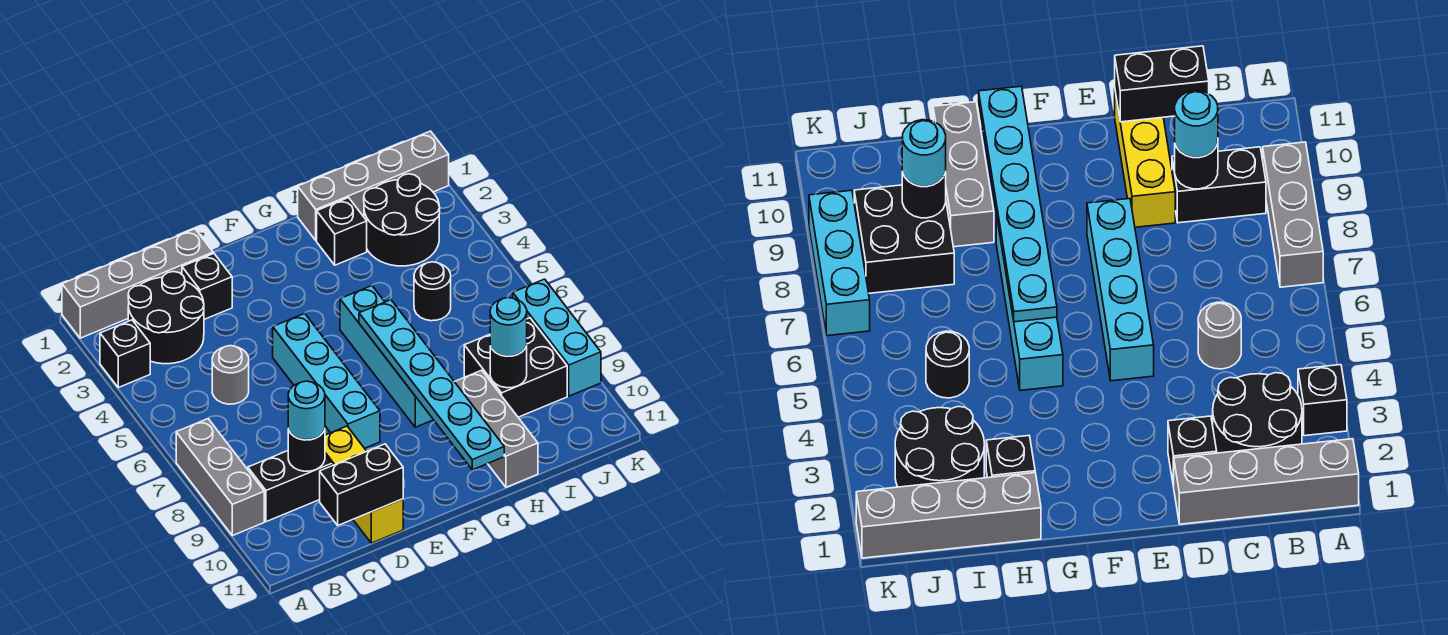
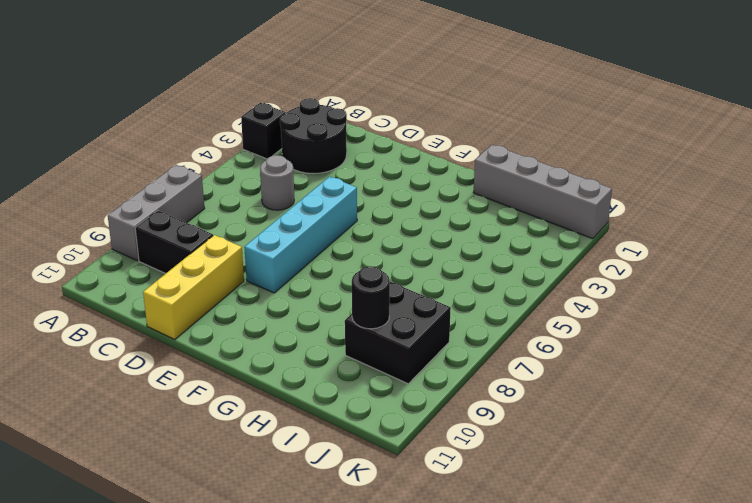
none -> grey brick A1:D1 level 1
none -> black brick D2 level 1
none -> cyan brick G5:G8 level 1

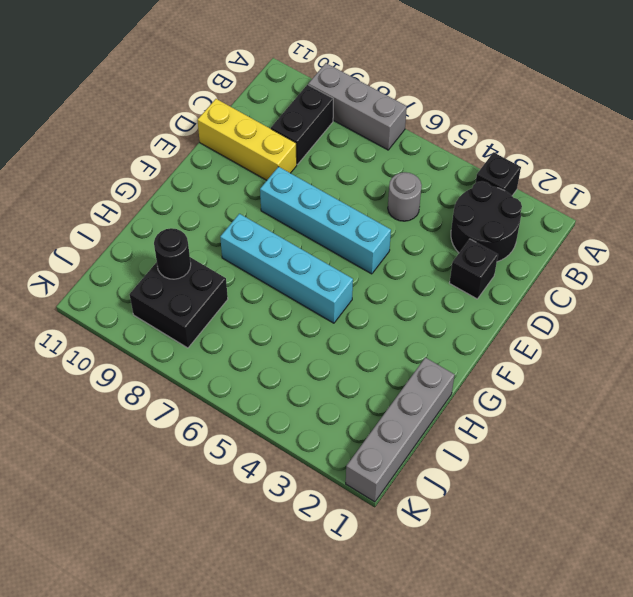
none -> grey brick A1:D1 level 1
none -> black brick H2 level 1
none -> grey brick H9:H11 level 1

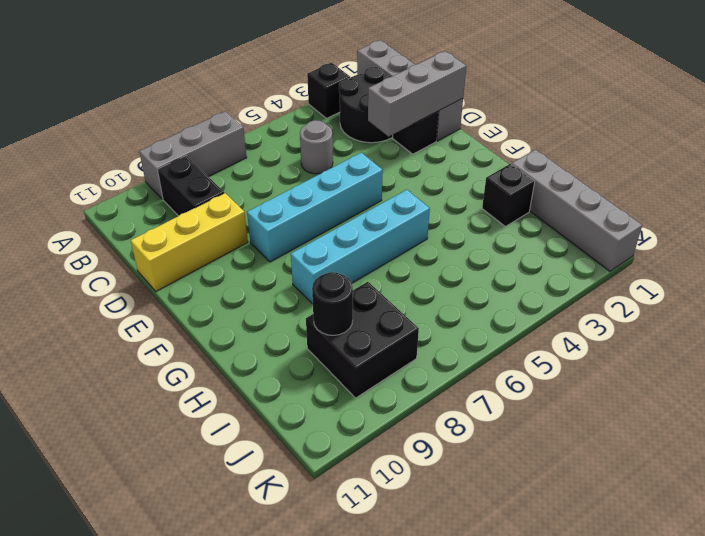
grey brick D1:D3 level 2 -> grey brick H9:H11 level 1
none -> black round brick I2:J3 level 1
none -> black round brick I5 level 1
none -> cyan brick K7:K9 level 1

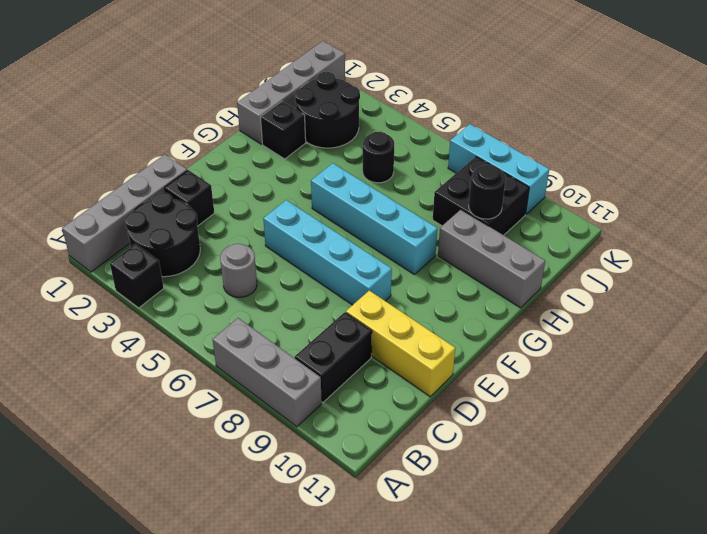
none -> black round brick C9 level 2
none -> black brick C11:D11 level 2
none -> cyan plate G6:G11 level 2

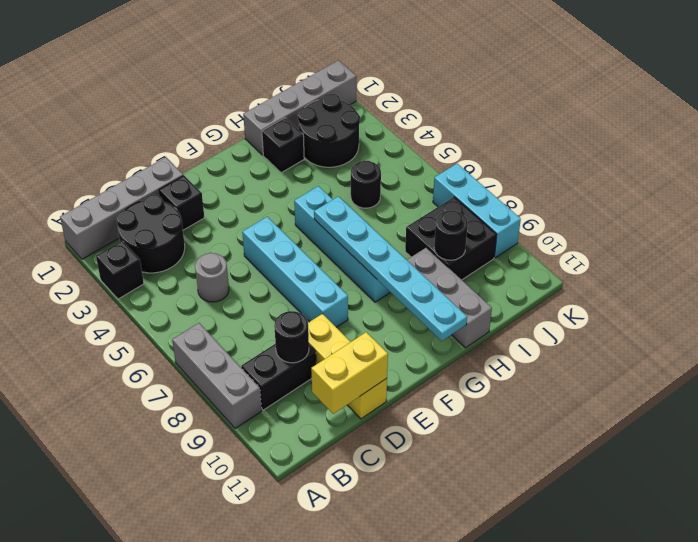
yellow brick C11:D11 level 2 -> black brick C11:D11 level 2
none -> cyan round brick C9 level 3
none -> cyan round brick I9 level 3

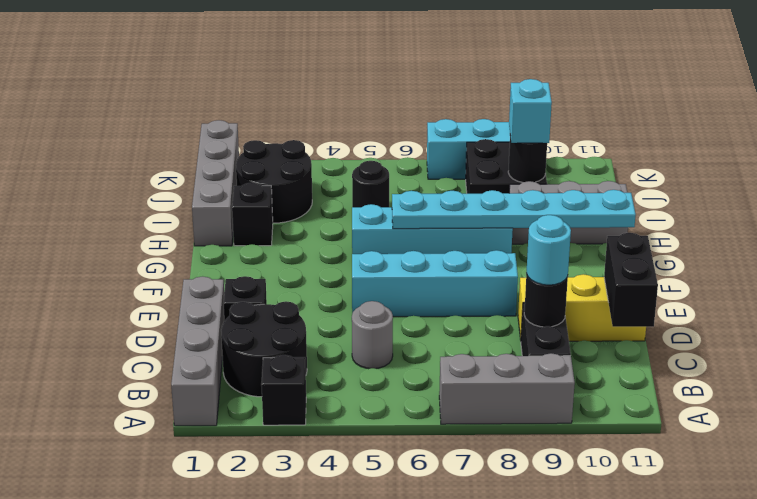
cyan brick I9 level 3 -> cyan round brick I9 level 3

